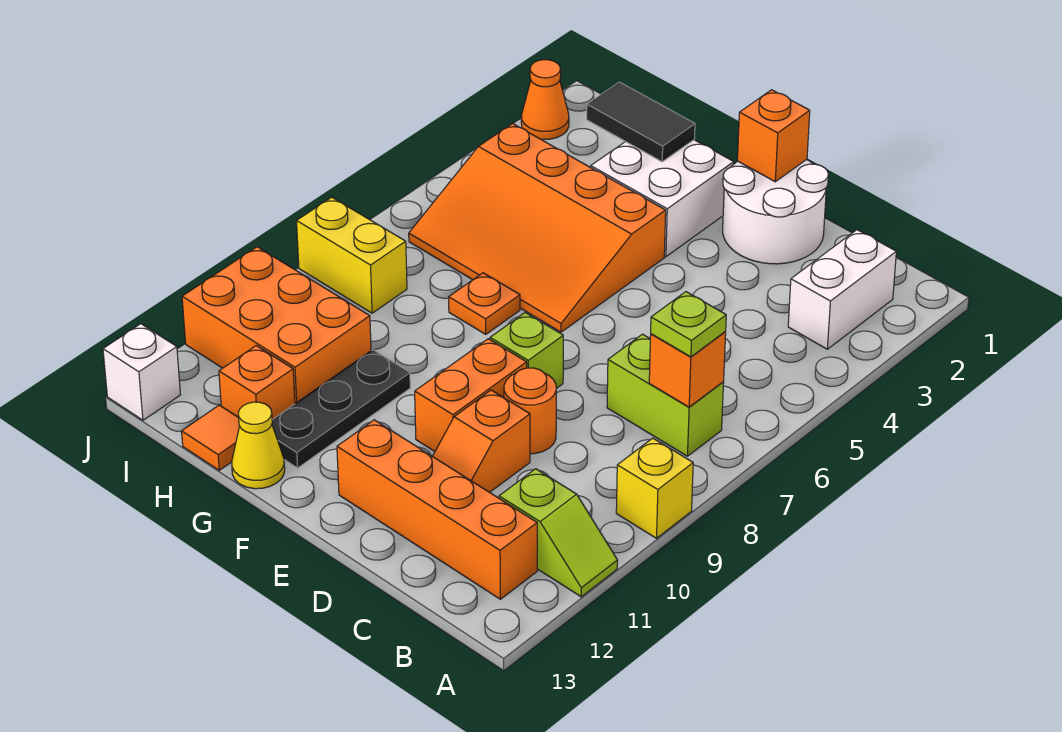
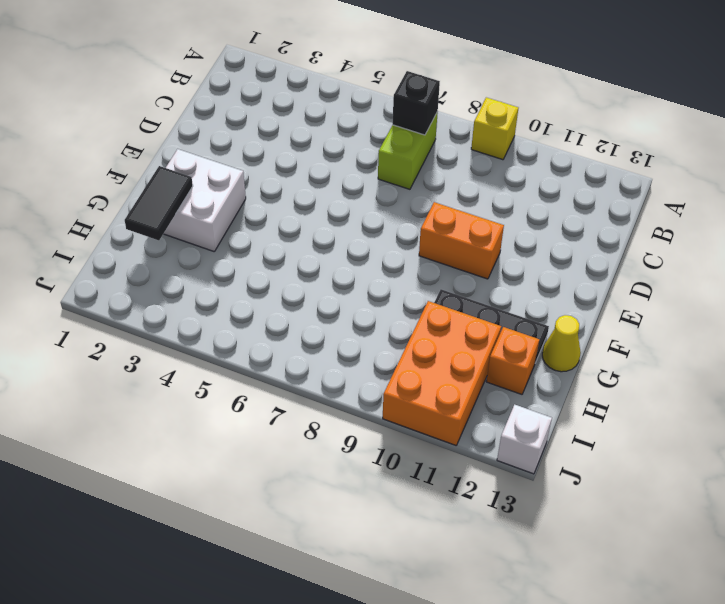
black brick B7 level 2 -> orange brick B7 level 2
none -> lime slope A11:B11 level 1 top B
none -> white brick B2:B3 level 1
none -> orange brick B12:E12 level 1

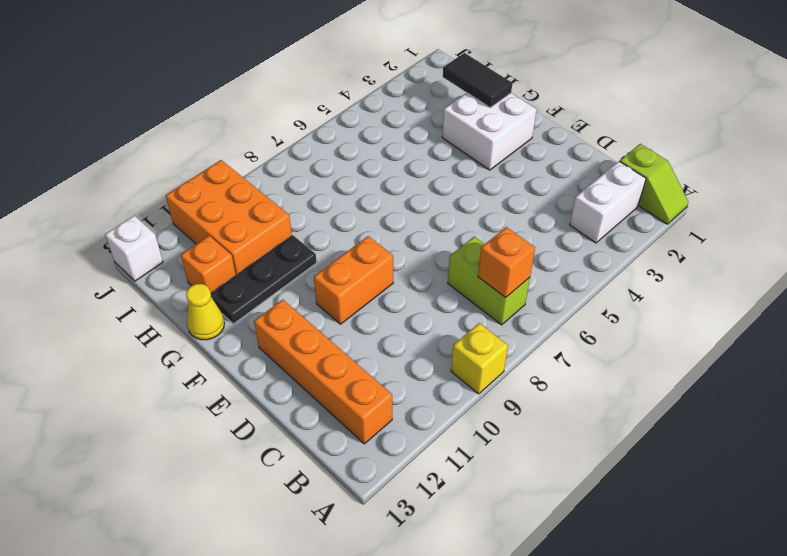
lime slope A1:B1 level 1 top B -> lime slope A11:B11 level 1 top B
none -> white round brick D1:E2 level 1
none -> orange round brick D9 level 1
none -> orange slope D10:D11 level 1 top 10

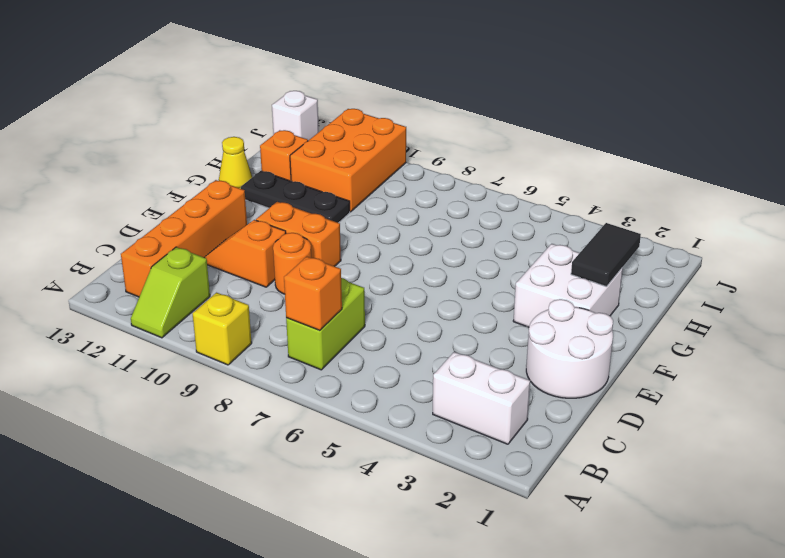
none -> lime brick E8 level 1
none -> orange slope F4:I6 level 1 top 4
none -> orange plate G7 level 1

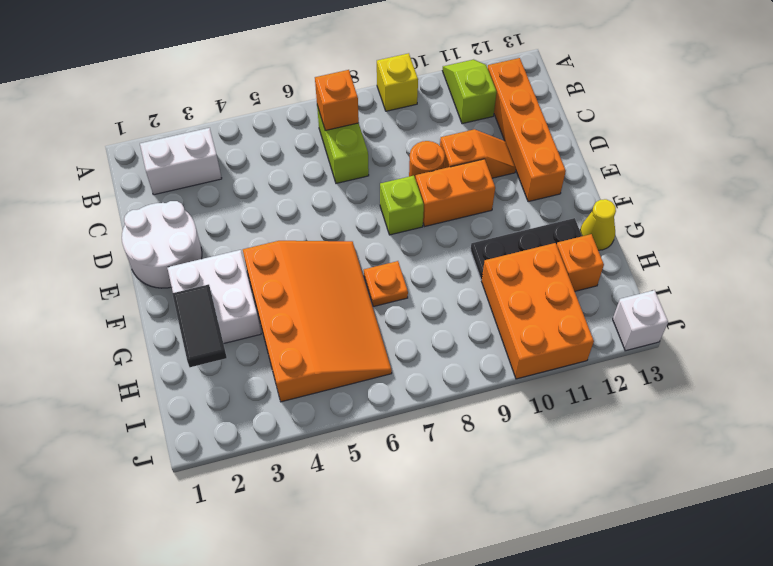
none -> orange tile H13 level 1
none -> yellow brick I8:J8 level 1
none -> orange cone J2 level 1

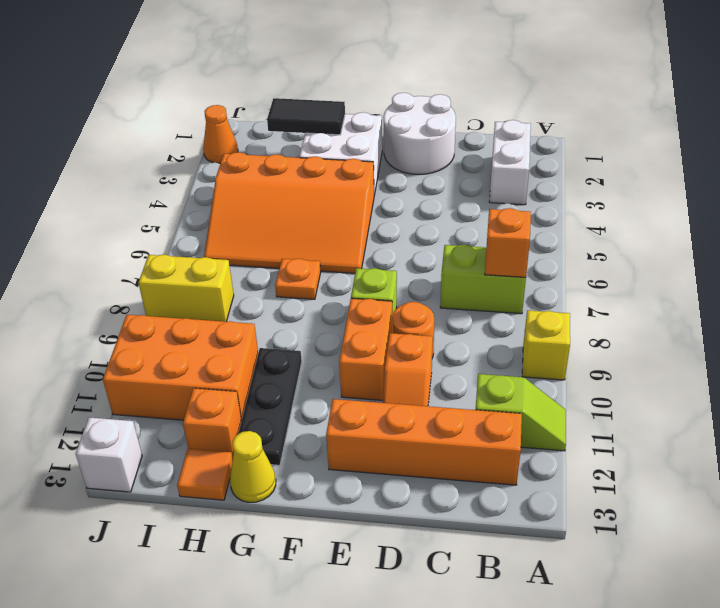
none -> orange brick E1 level 2
none -> lime plate B7 level 3

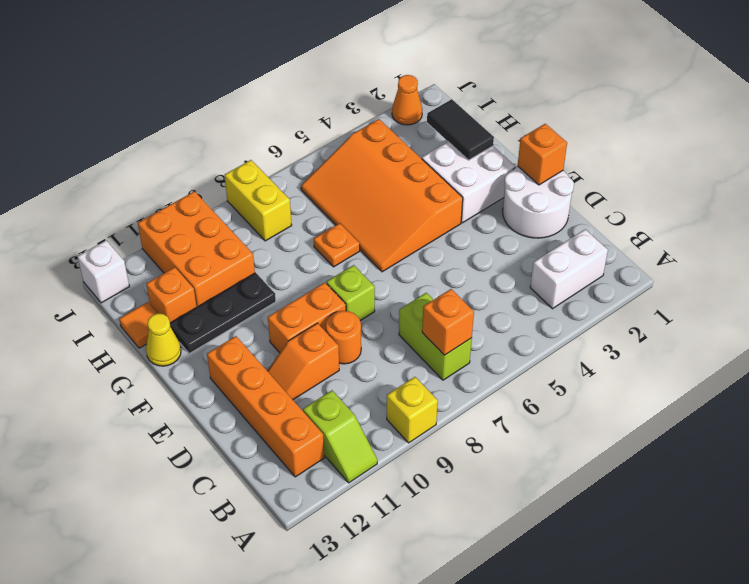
none -> lime plate B7 level 3

